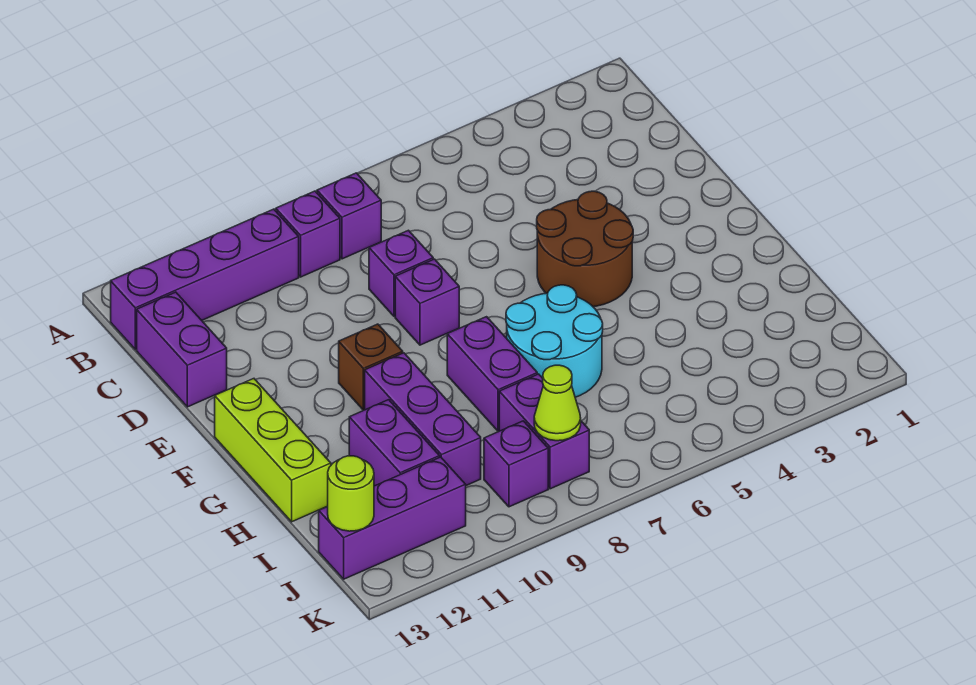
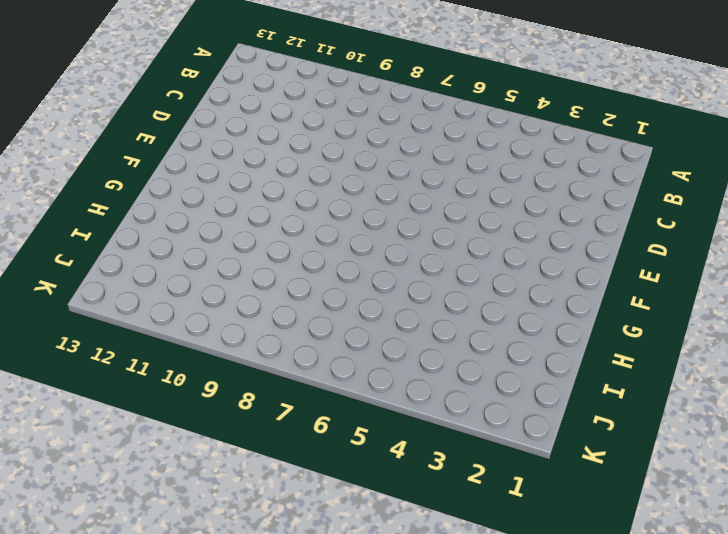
none -> purple brick B8 level 1
none -> purple brick B9 level 1
none -> purple brick B10:B13 level 1

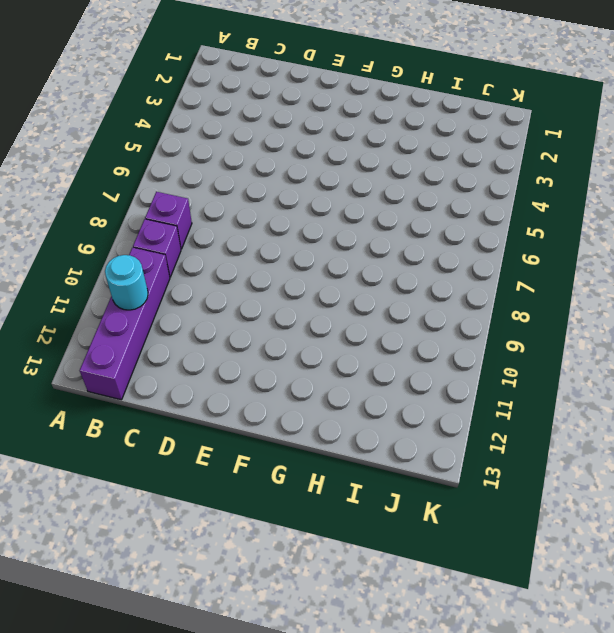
cyan round brick B11 level 2 -> none
none -> purple brick C13:D13 level 1
none -> purple brick D8 level 1
none -> brown round brick E4:F5 level 1

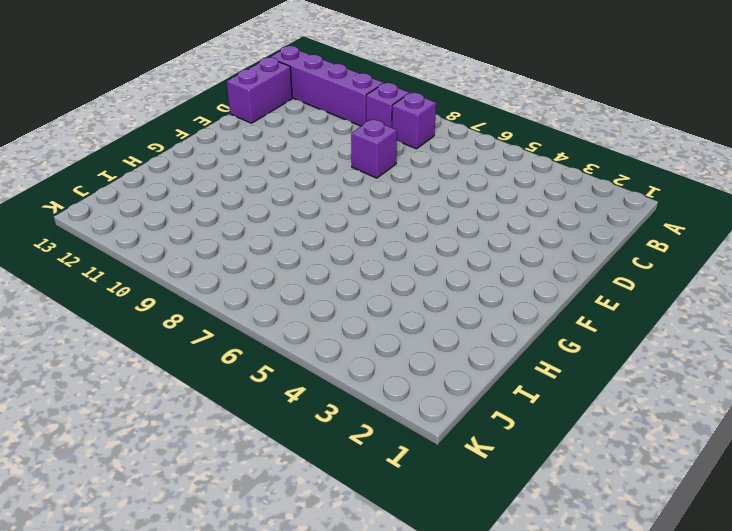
none -> brown round brick E4:F5 level 1
none -> purple brick E8 level 1
none -> brown brick F10 level 1

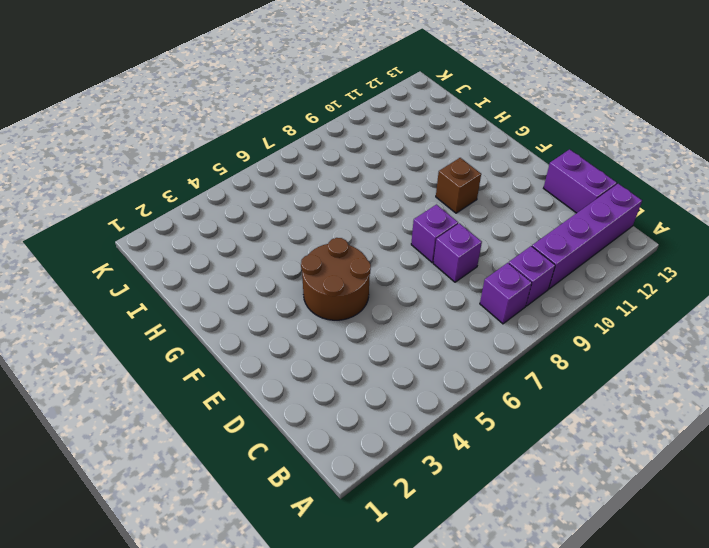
none -> lime brick F13:H13 level 1
none -> cyan round brick G6:H7 level 1
none -> purple brick G8:H8 level 1

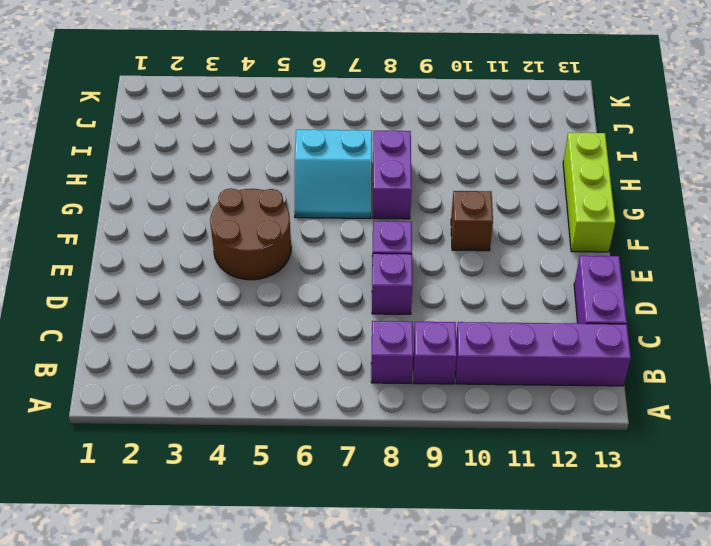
cyan slope G6:H7 level 1 top H -> cyan round brick G6:H7 level 1
none -> purple brick G10:I10 level 1
none -> purple brick H11:I11 level 1
none -> purple brick I8:J8 level 1

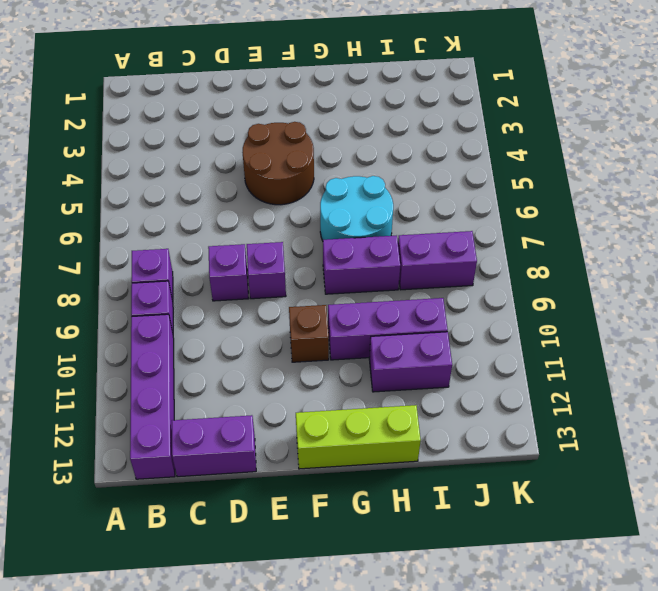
none -> purple brick J9 level 1
none -> purple brick J11:J13 level 1
none -> lime cone J8 level 2

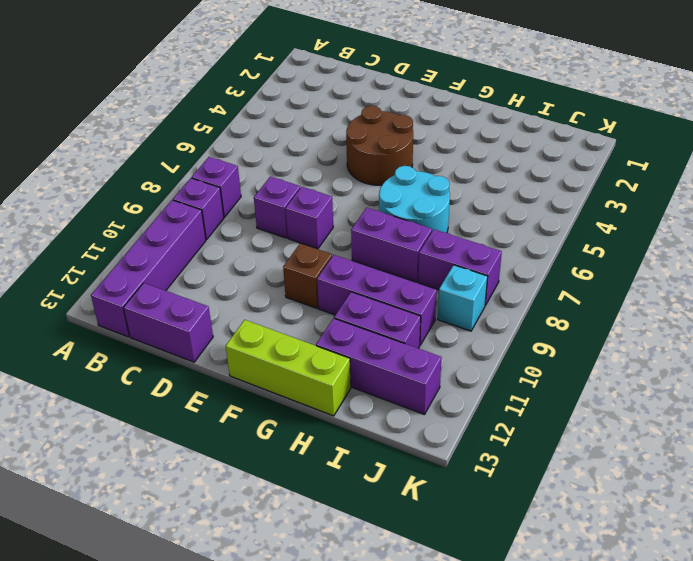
purple brick H12:J12 level 1 -> purple brick J11:J13 level 1
cyan brick J9 level 1 -> purple brick J9 level 1
none -> lime cone J8 level 2
none -> lime round brick J13 level 2

